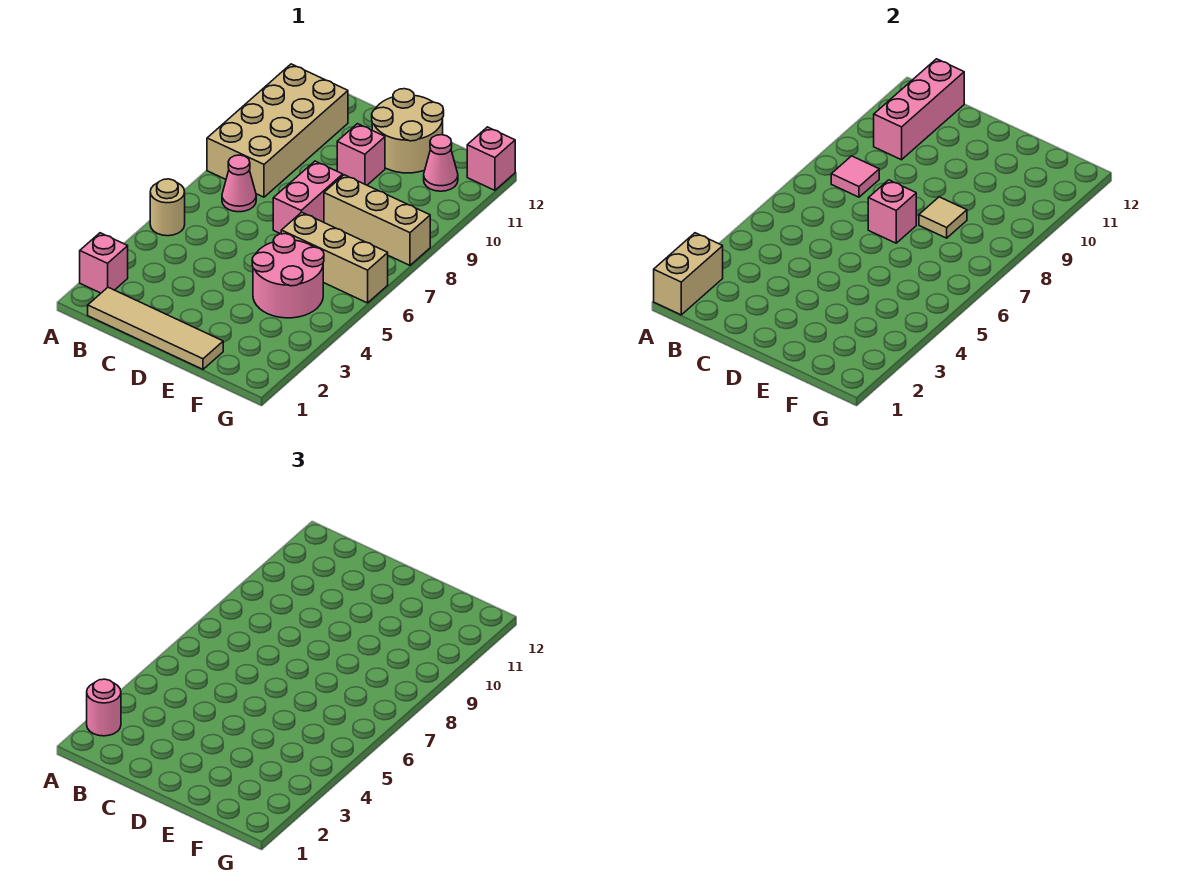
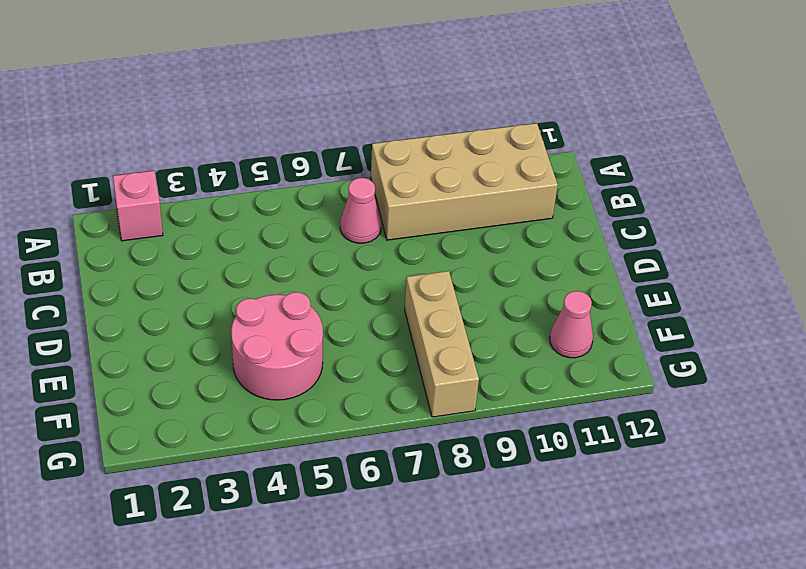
none -> tan round brick A5 level 1
none -> tan tile B1:E1 level 1
none -> pink brick D7:D8 level 1

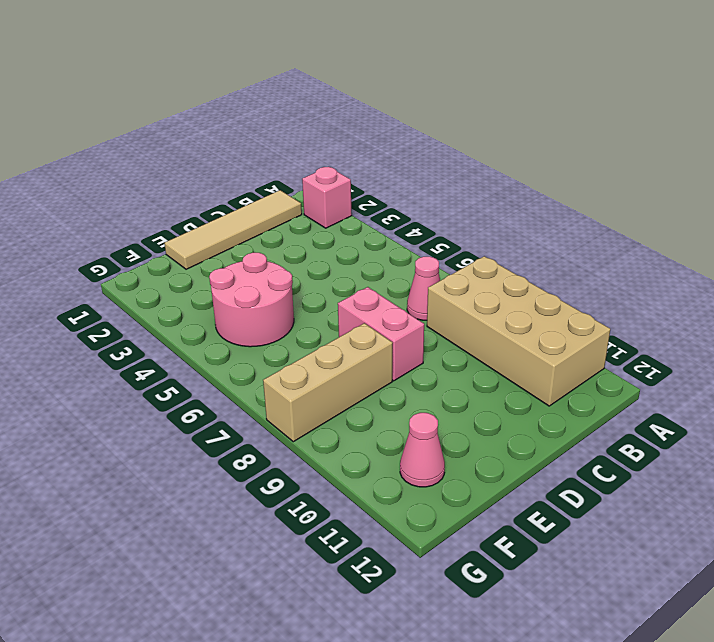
none -> tan round brick A5 level 1
none -> pink brick D10 level 1
none -> tan round brick D11:E12 level 1

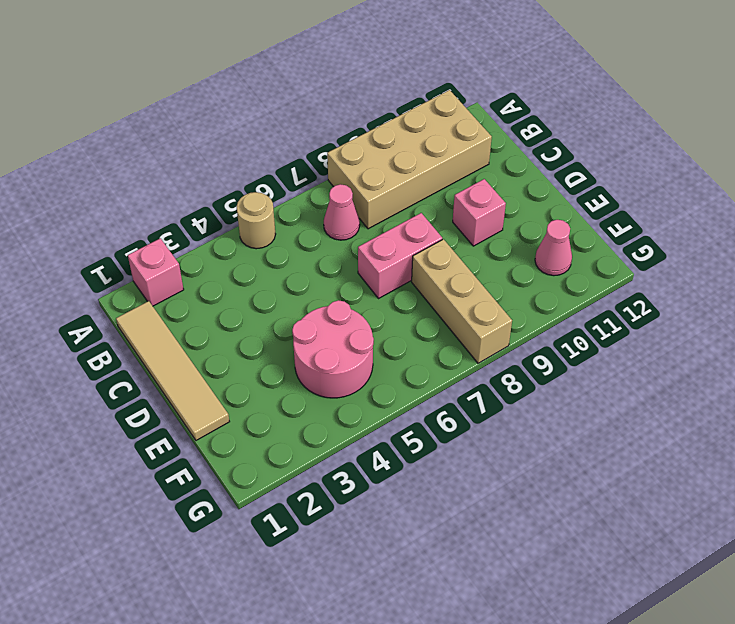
none -> tan round brick D11:E12 level 1
none -> tan brick E6:G6 level 1
none -> pink brick G12 level 1

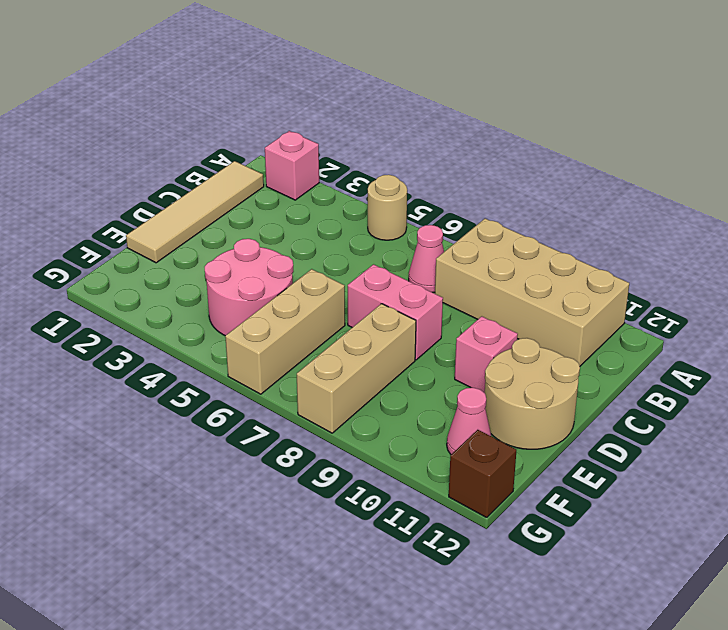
brown brick G12 level 1 -> pink brick G12 level 1
none -> tan brick A1:A2 level 2
none -> pink tile B8 level 2
none -> pink brick B10:B12 level 2

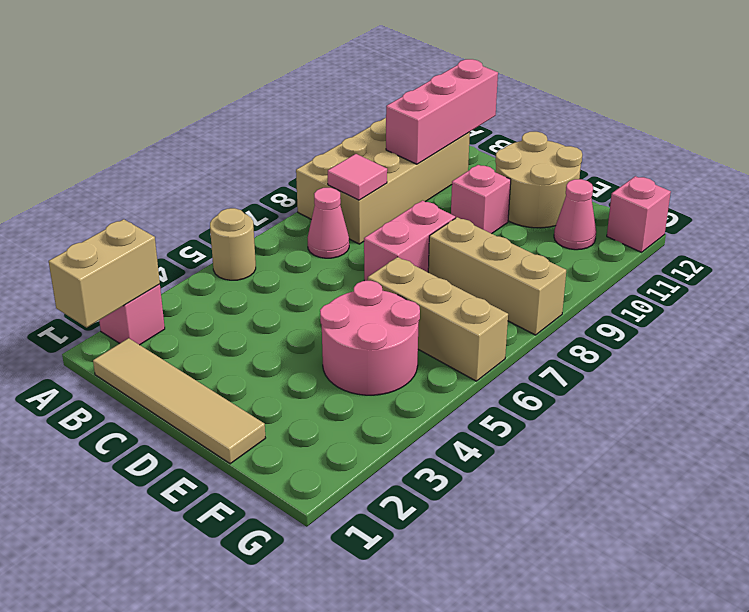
none -> pink brick D7 level 2
none -> tan tile E8 level 2
none -> pink round brick A2 level 3

